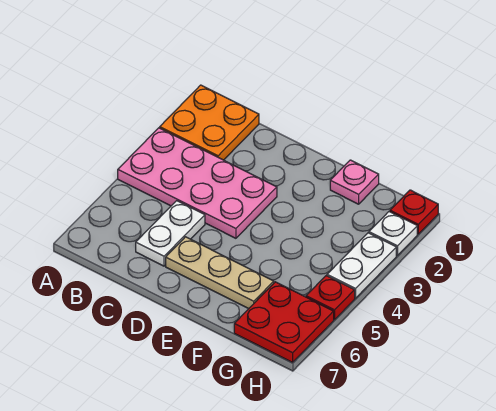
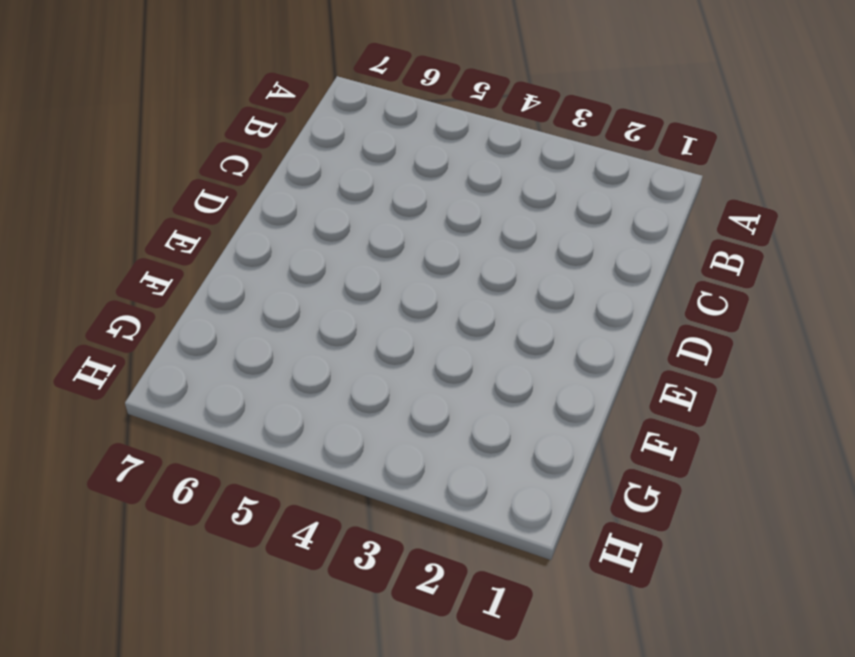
none -> orange plate A1:B2 level 1
none -> pink plate A3:D4 level 1

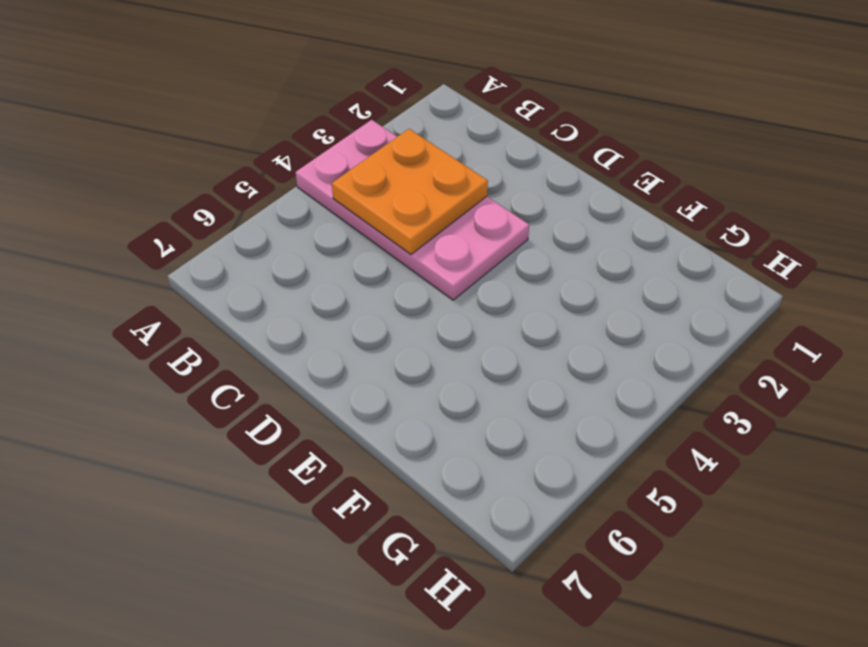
orange plate B3:C4 level 2 -> orange plate A1:B2 level 1
none -> white plate C5:C6 level 1
none -> tan plate D6:F6 level 1

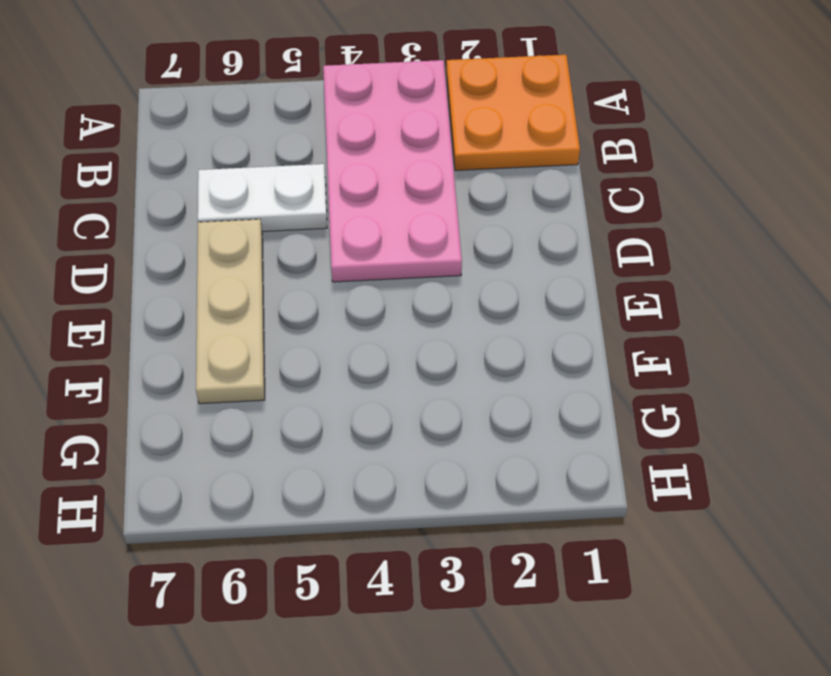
none -> pink plate F1 level 1
none -> red plate G6:H7 level 1

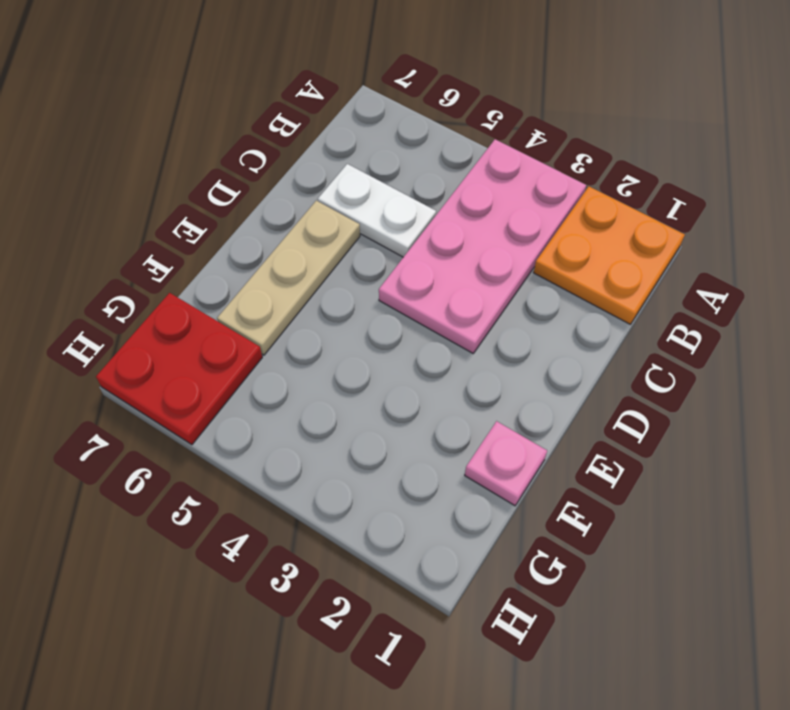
none -> red plate H1 level 1
none -> white plate H2 level 1

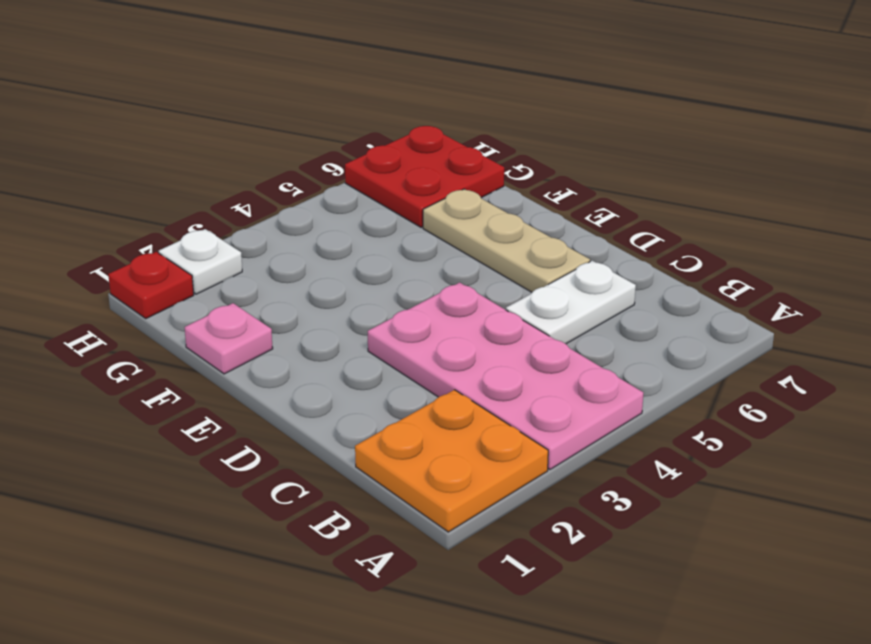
none -> white plate H3:H4 level 1
none -> red plate H5 level 1

